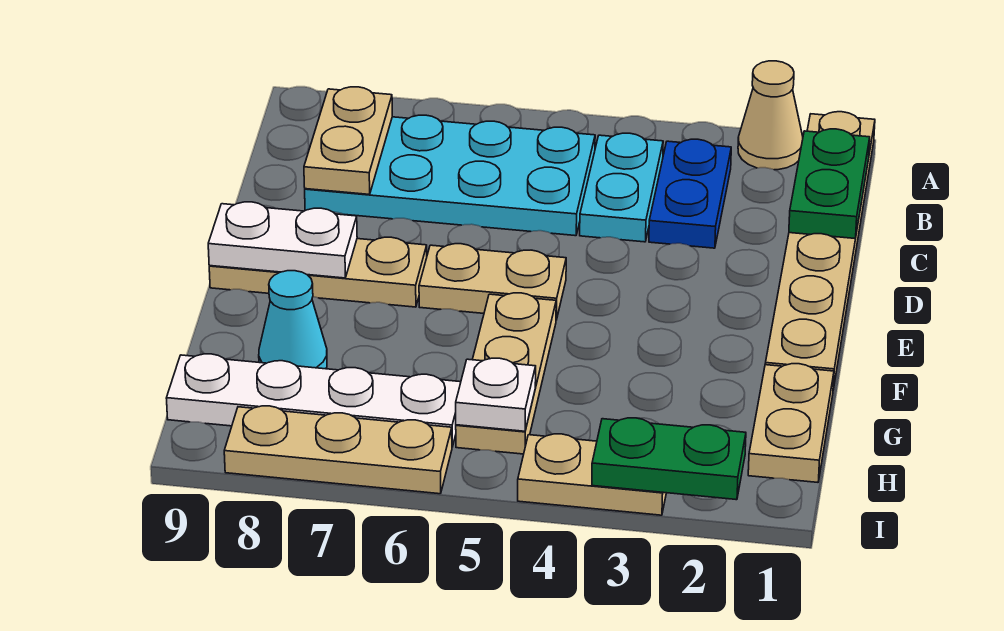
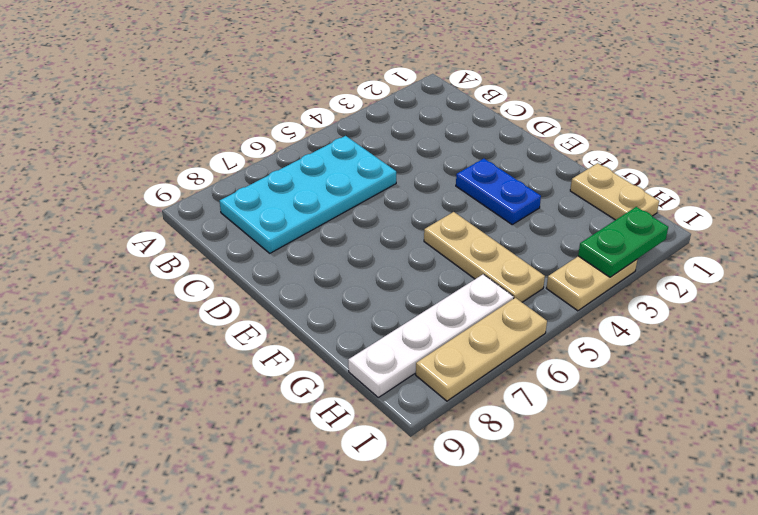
blue plate E3:F3 level 1 -> blue plate B3:C3 level 1
none -> tan plate A1:F1 level 1
none -> tan cone A2 level 1
none -> cyan plate B4:C4 level 1

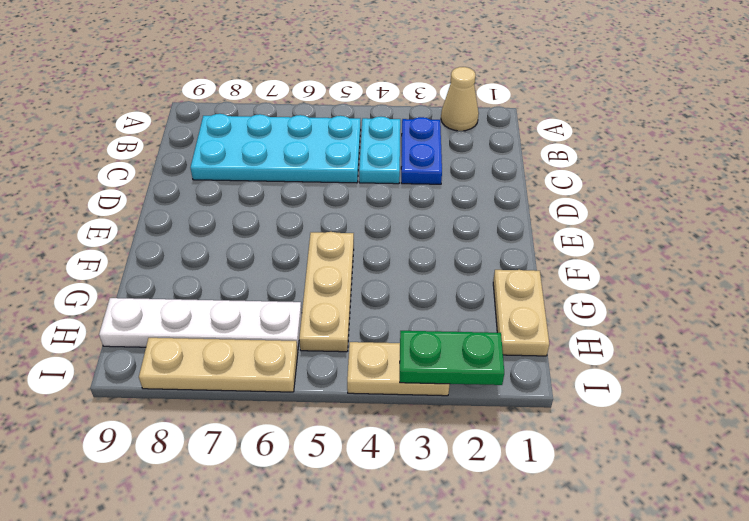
none -> tan plate A1:F1 level 1
none -> tan plate E5:E6 level 1
none -> tan plate E7:E9 level 1

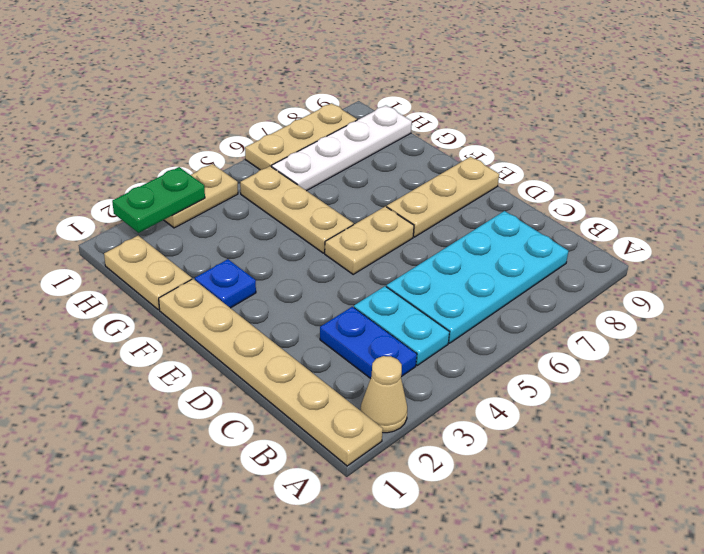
blue plate F2 level 1 -> none
none -> cyan cone G8 level 1
none -> green plate B1:C1 level 2
none -> tan plate B8:C8 level 2

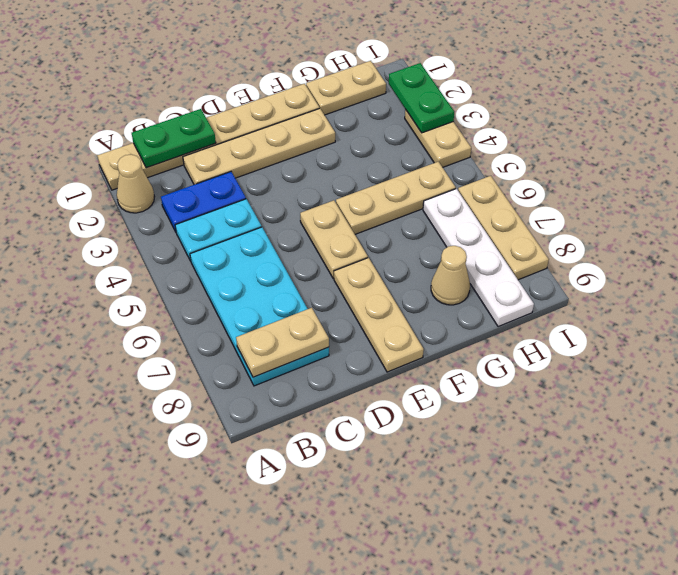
tan plate C2:F2 level 1 -> none
tan cone G8 level 1 -> cyan cone G8 level 1
none -> white plate E8:E9 level 2
none -> white plate H5 level 2

